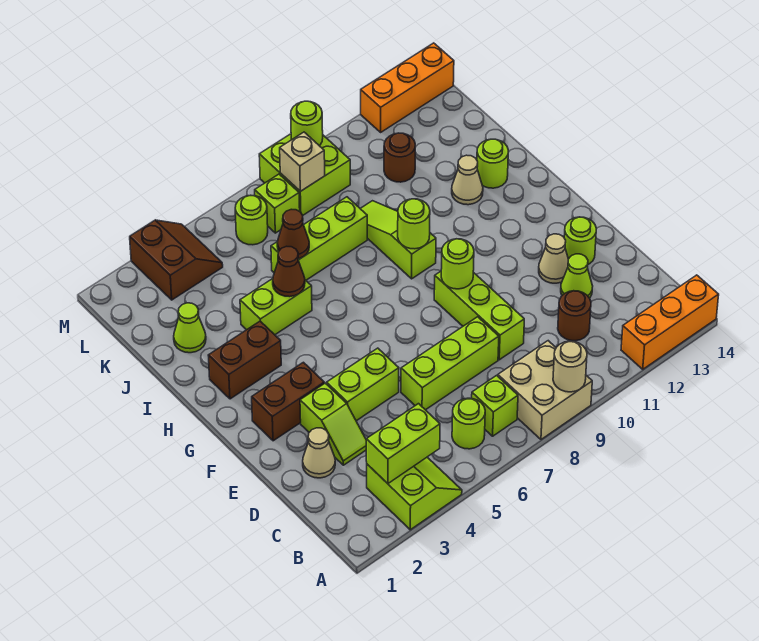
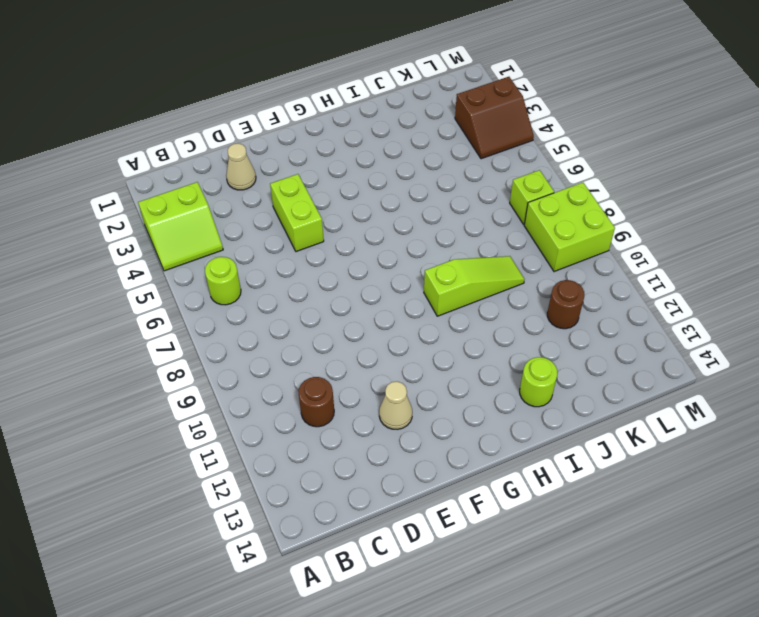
none -> tan brick A8:B9 level 1
none -> orange brick A12:A14 level 1
none -> lime brick B7 level 1
none -> lime slope D3:E3 level 1 top E

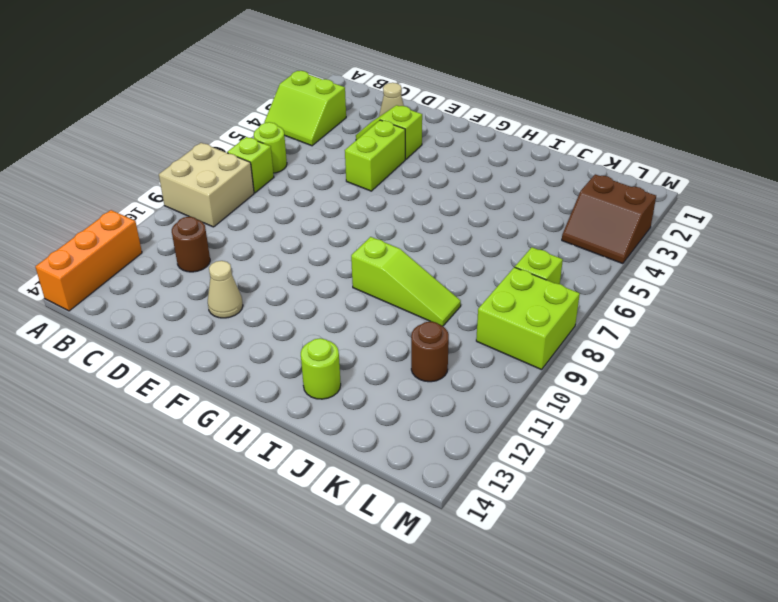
none -> lime brick D6:D8 level 1
none -> lime brick D9:F9 level 1
none -> lime cone D12 level 1
none -> lime round brick E13 level 1

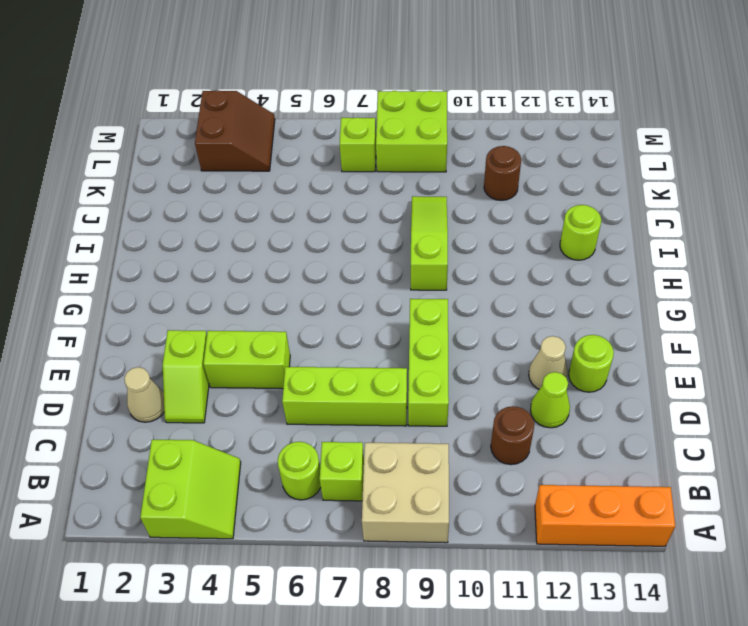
none -> brown brick F2:F3 level 1
none -> brown brick H2:H3 level 1
none -> lime brick I4:I5 level 1
none -> tan cone I12 level 1

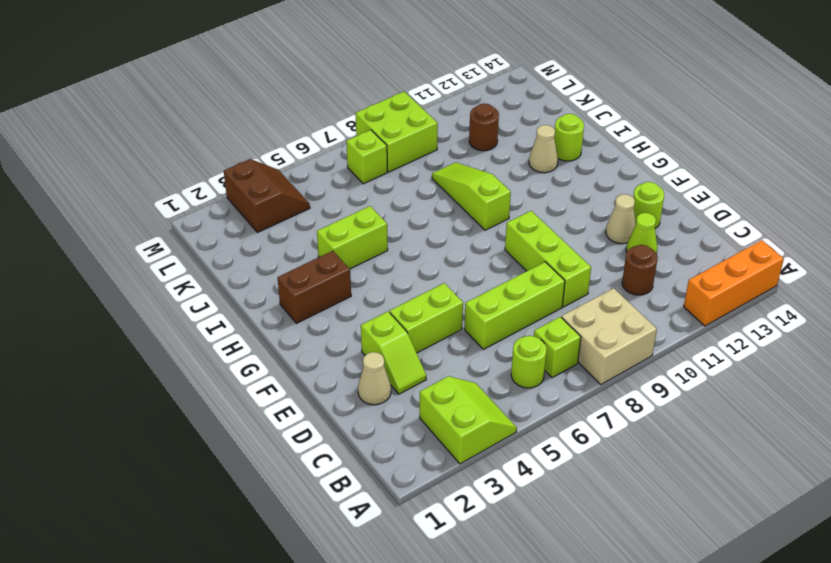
none -> brown brick F2:F3 level 1
none -> lime cone J2 level 1
none -> lime brick J6:J8 level 1
none -> lime round brick L6 level 1

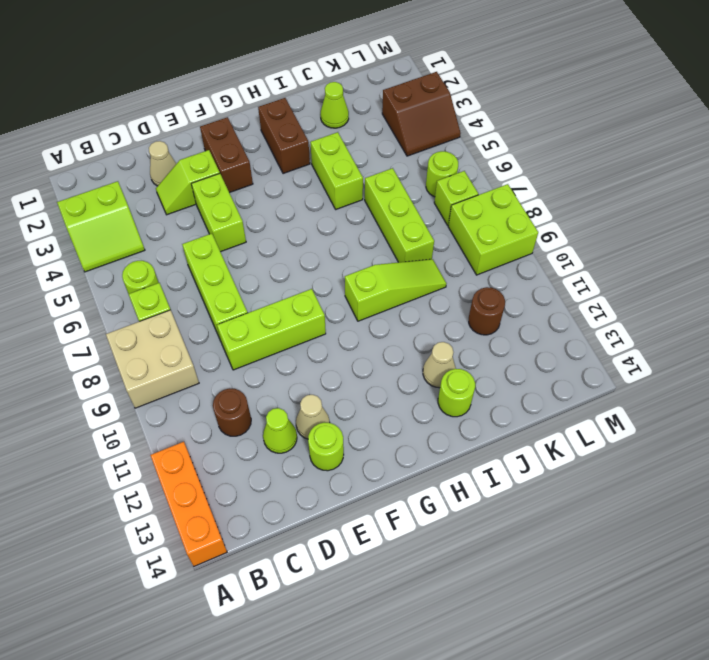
none -> orange brick M12:M14 level 1
none -> tan round brick A9 level 2
none -> lime brick B3:B4 level 2
none -> lime round brick F9 level 2

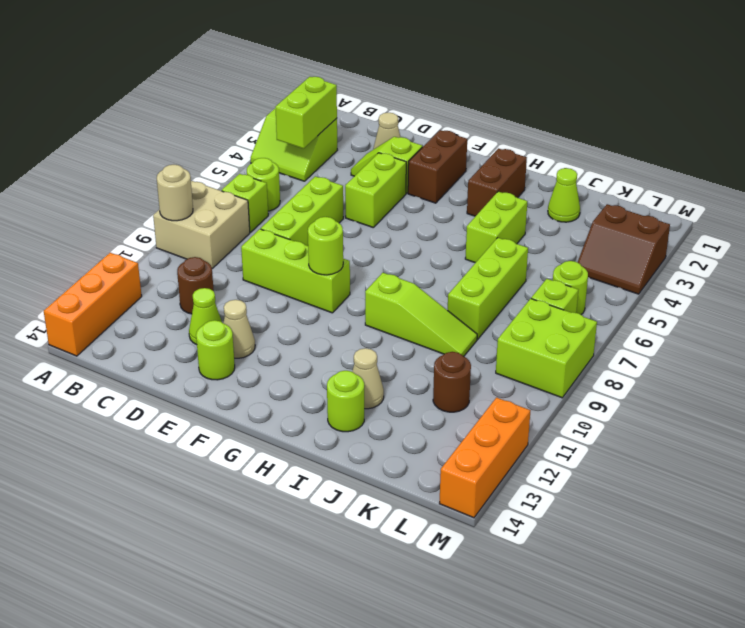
none -> lime round brick H9 level 2
none -> brown cone I5 level 2
none -> brown cone J6 level 2
none -> tan brick L8 level 2

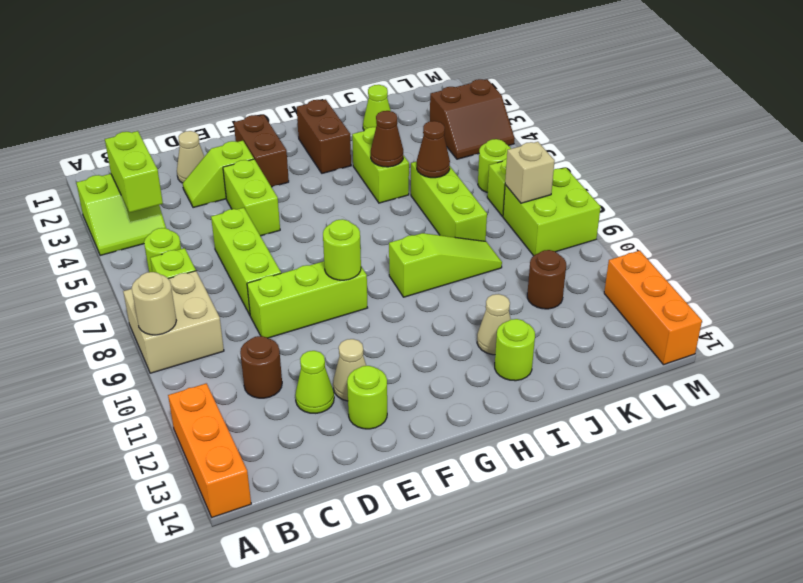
none -> lime round brick H9 level 2
none -> lime round brick M9 level 2

